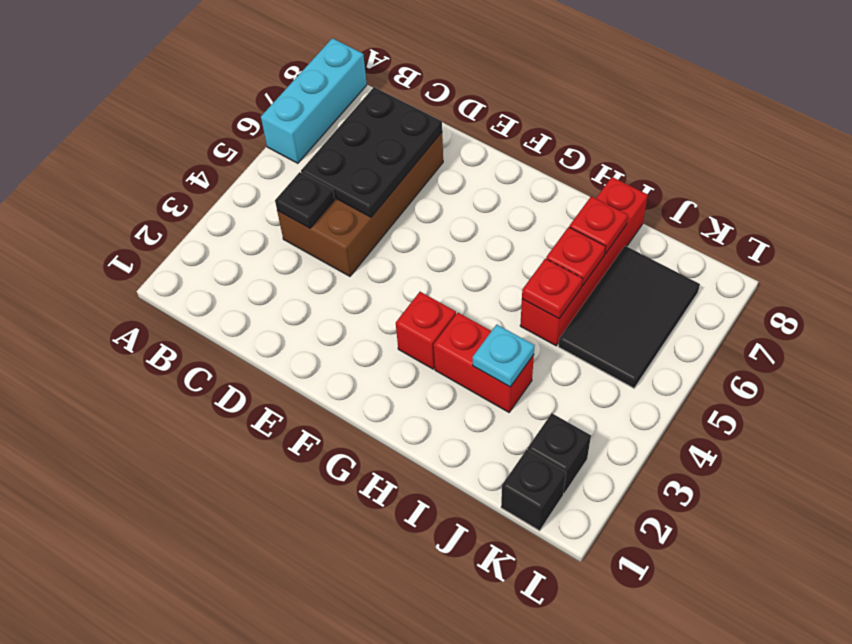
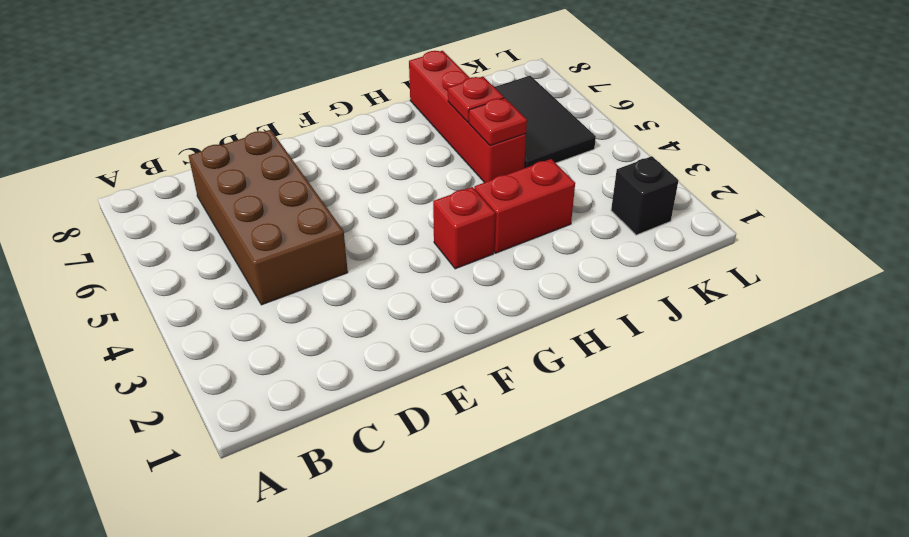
none -> cyan brick A6:A8 level 1
none -> black brick K1 level 1
none -> black plate C4 level 2

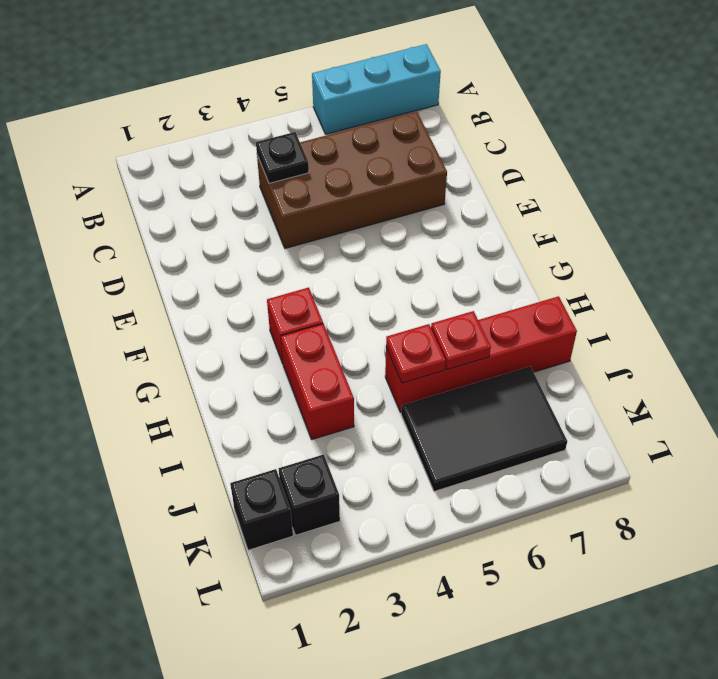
none -> black plate C5:D7 level 2
none -> cyan plate I3 level 2
none -> red plate I7 level 2

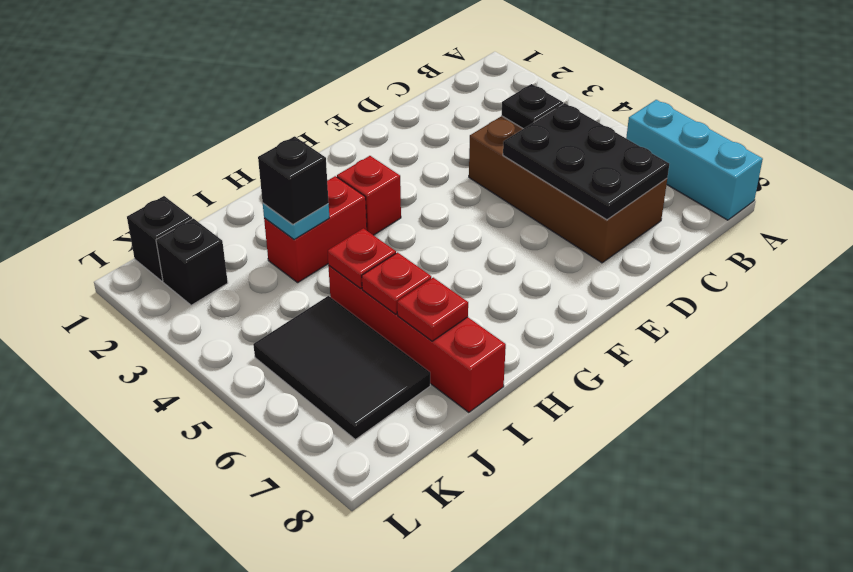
black brick I3 level 3 -> none

